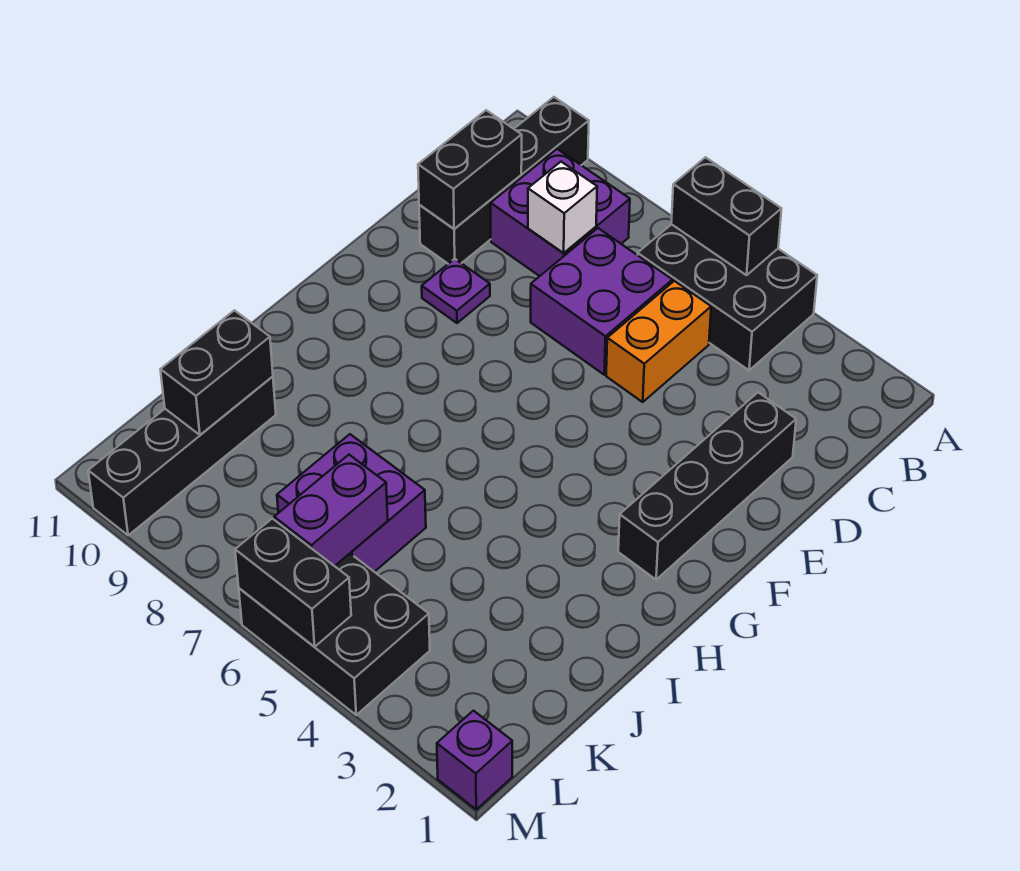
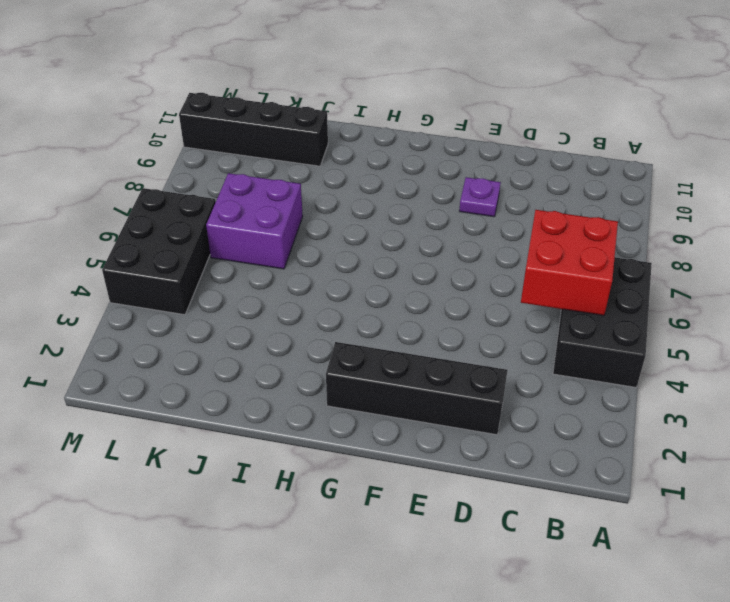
red brick B5:C6 level 2 -> none
none -> black brick A10:D10 level 1
none -> purple brick B8:C9 level 1
none -> orange brick C5:D5 level 1

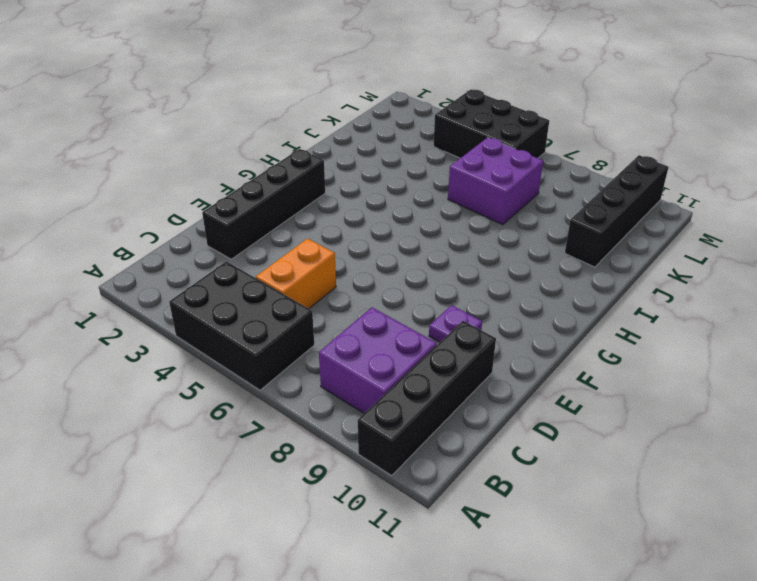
none -> purple brick C6:D7 level 1
none -> purple brick M1 level 1
none -> black brick A5:A6 level 2

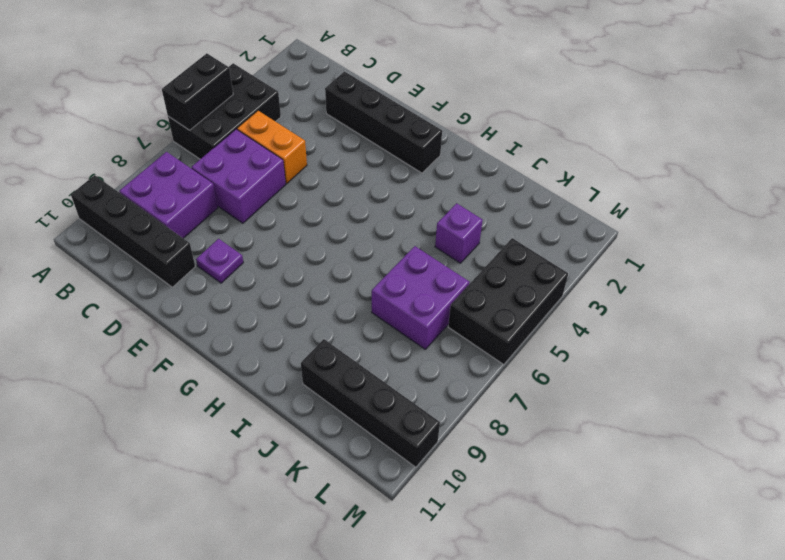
purple brick J4 level 1 -> purple brick M1 level 1
none -> white brick C8 level 2
none -> black brick C10:D10 level 2
none -> black brick J10:K10 level 2

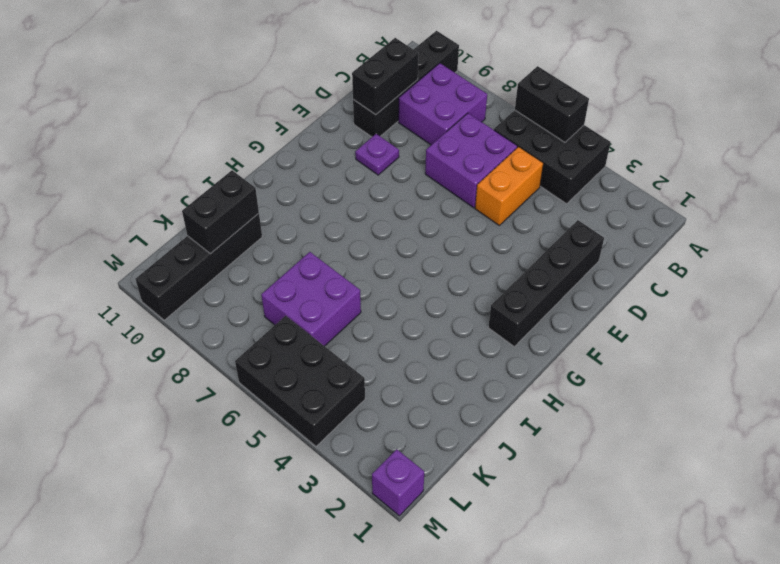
none -> white brick C8 level 2
none -> purple brick K6:L6 level 2
none -> black brick M5:M6 level 2

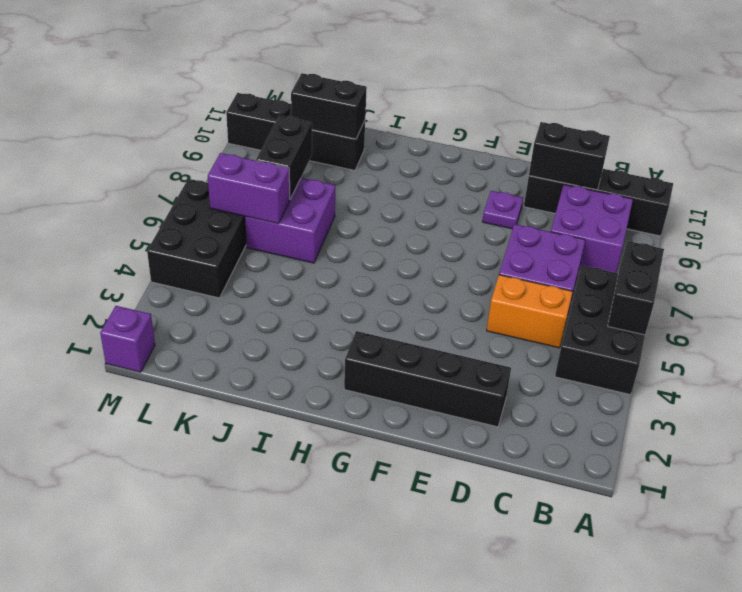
black brick K7:K8 level 2 -> black brick M5:M6 level 2
none -> white brick C8 level 2

